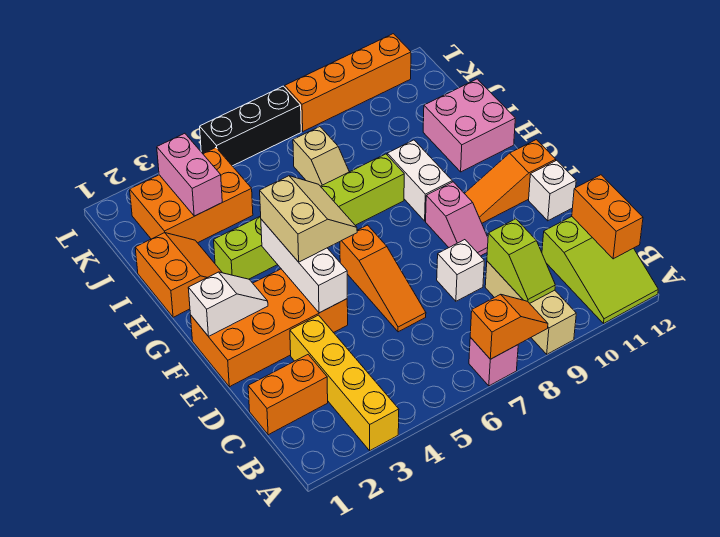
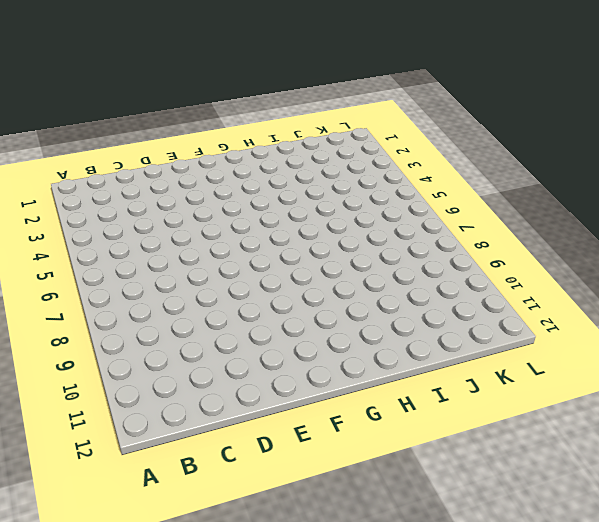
none -> yellow brick A3:D3 level 1
none -> pink brick A7 level 1
none -> tan brick A9:C9 level 1

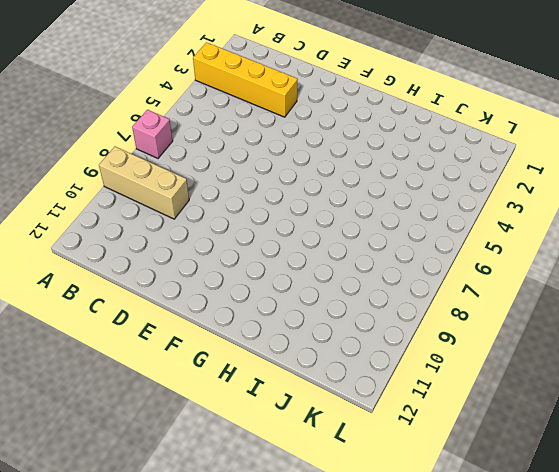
none -> lime slope A11:C12 level 1 top C
none -> orange brick C1:C2 level 1
none -> orange slope D6:F6 level 1 top F

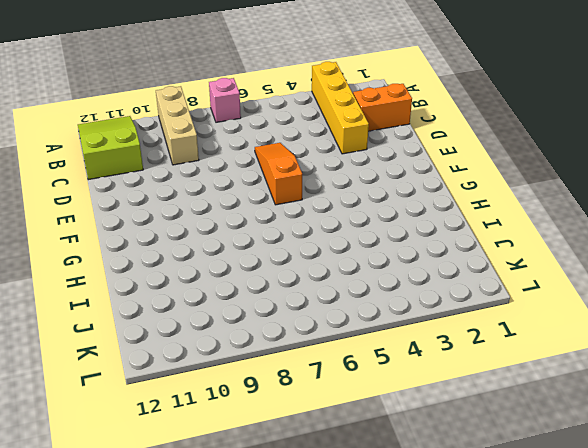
none -> white brick D8 level 1
none -> orange brick E1:F4 level 1
none -> pink slope E9:F9 level 1 top F

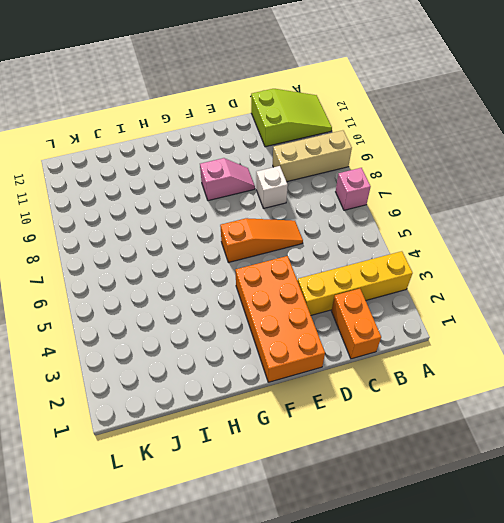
none -> white brick E12 level 1
none -> orange slope F10:F12 level 1 top 12
none -> white brick G9:H9 level 1

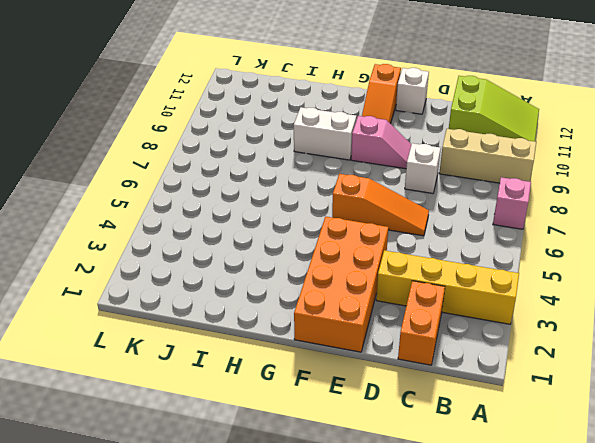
none -> orange slope H1:I2 level 1 top 1
none -> lime brick H3:H8 level 1
none -> pink brick H11:I12 level 1

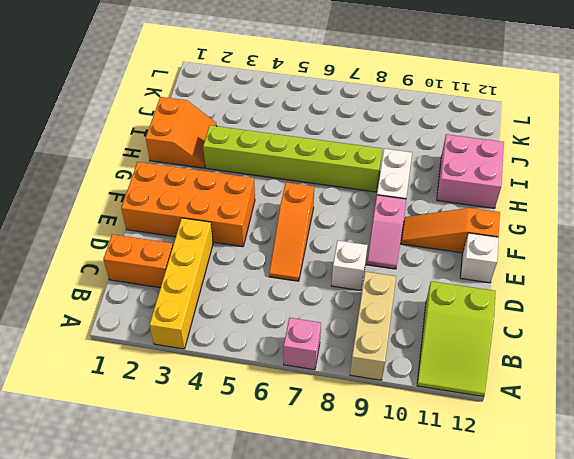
none -> tan slope I7:J7 level 1 top J
none -> orange brick J2:K4 level 1
none -> black brick L5:L7 level 1

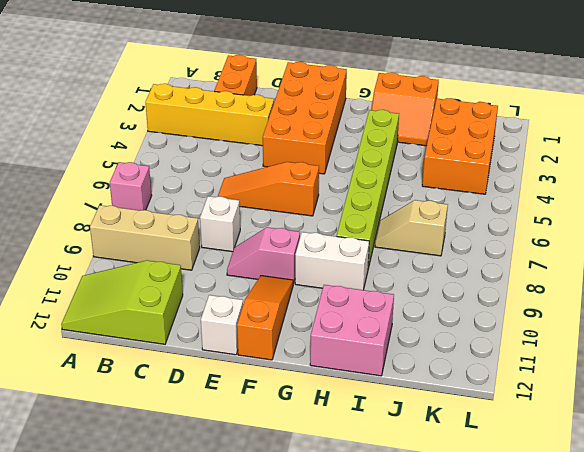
none -> black brick L5:L7 level 1
none -> orange brick L8:L11 level 1
none -> orange slope A7:A8 level 2 top 7

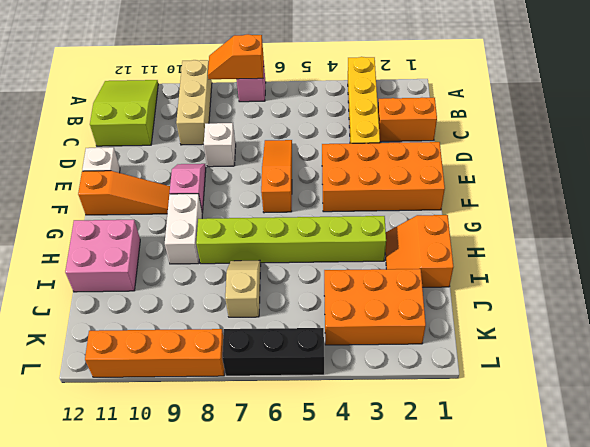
none -> lime slope B9:C9 level 2 top C
none -> orange brick B12:C12 level 2
none -> white brick E4:G4 level 2

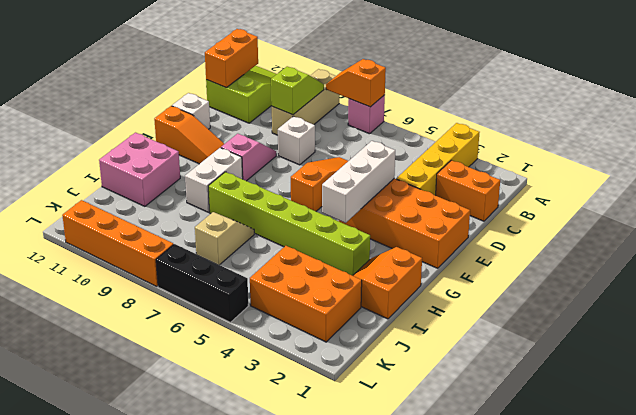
none -> white slope F1:F2 level 2 top 1
none -> pink brick J3:K3 level 2
none -> tan slope F4:G5 level 3 top 4

